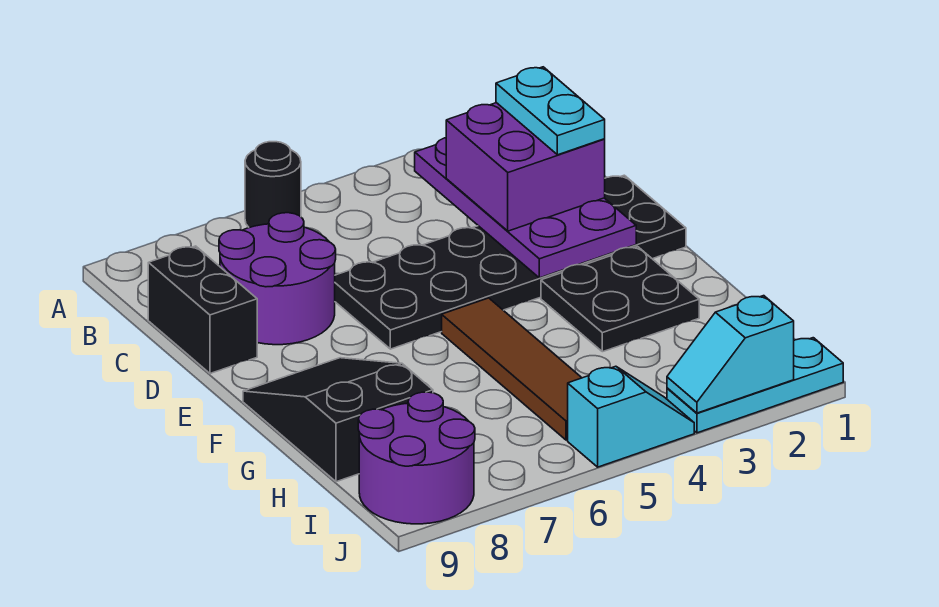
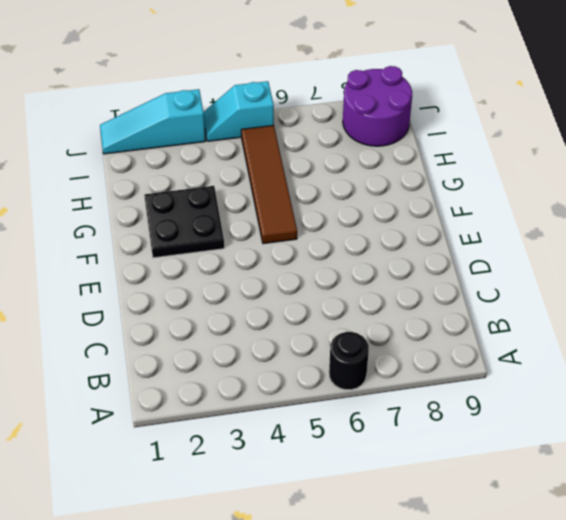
cyan slope J1:J3 level 1 top 3 -> cyan plate J1:J3 level 1
none -> purple round brick C7:D8 level 1
none -> black brick C9:D9 level 1
none -> black plate D1:E6 level 1

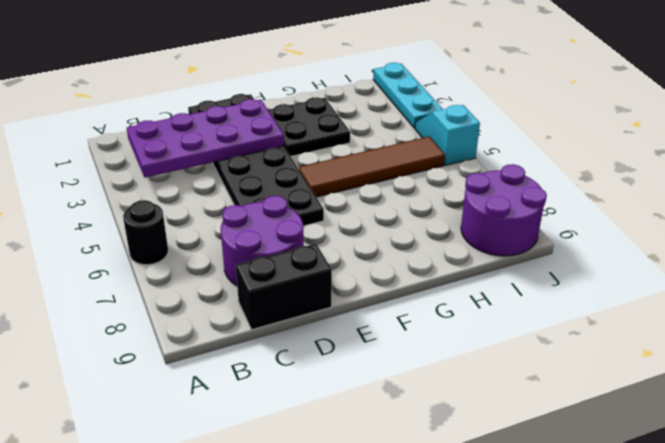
none -> black slope F8:H9 level 1 top H
none -> cyan slope J2:J3 level 2 top 2
none -> purple brick C2:D3 level 3

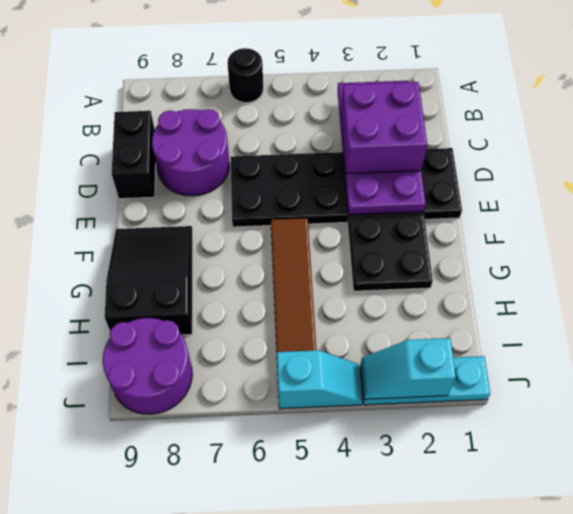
none -> cyan plate C2:D2 level 4

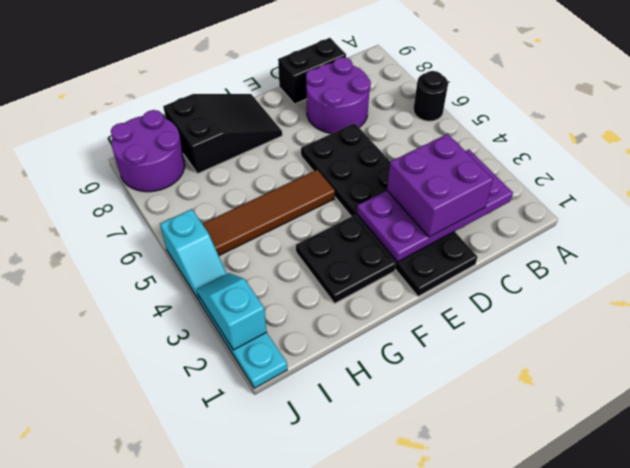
none -> cyan plate C2:D2 level 4

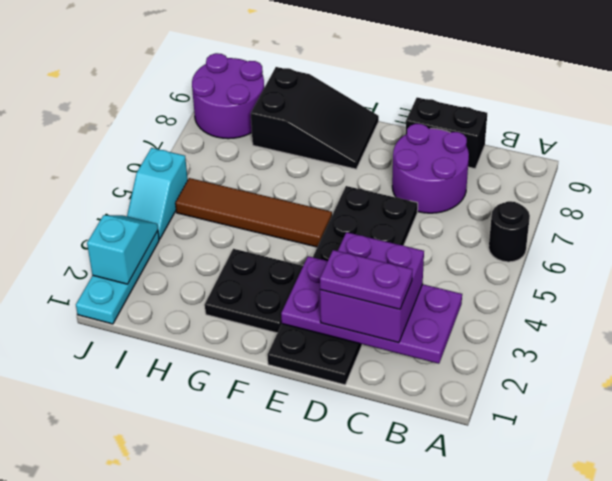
purple plate C2:D2 level 4 -> cyan plate C2:D2 level 4

